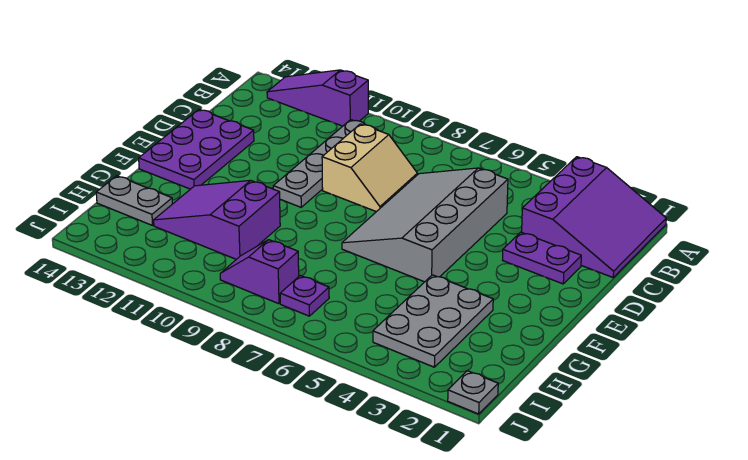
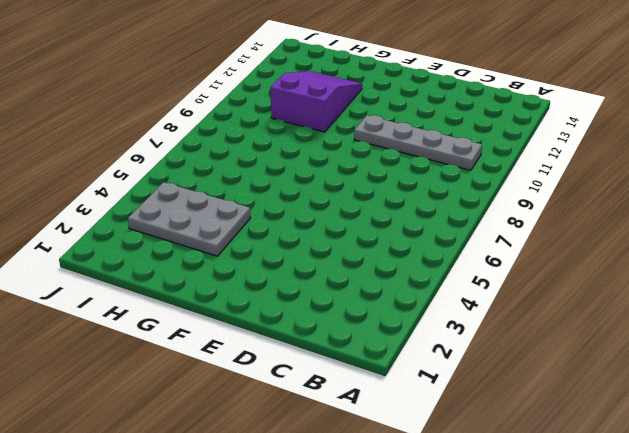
none -> purple slope A1:C3 level 1 top 3
none -> purple slope A11:A13 level 1 top 11
none -> grey slope C5:F7 level 1 top 5

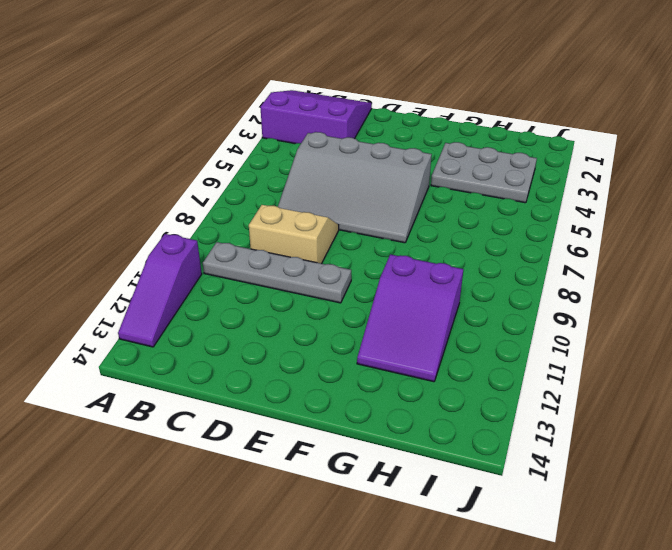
none -> purple plate D2:D3 level 1
none -> purple plate D13:F14 level 1
none -> grey plate H13:H14 level 1

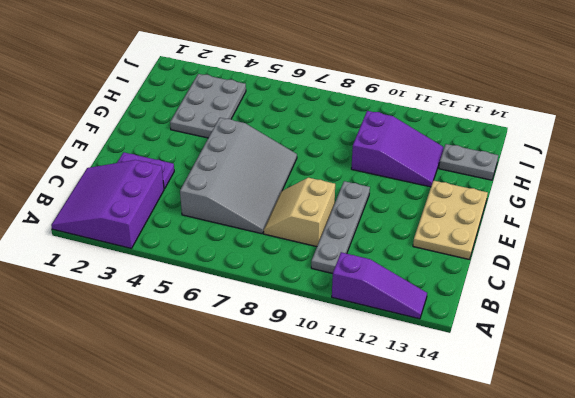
tan plate D13:F14 level 1 -> purple plate D13:F14 level 1
none -> purple plate I7 level 1
none -> purple slope I8:I9 level 1 top 8
none -> grey plate J1 level 1

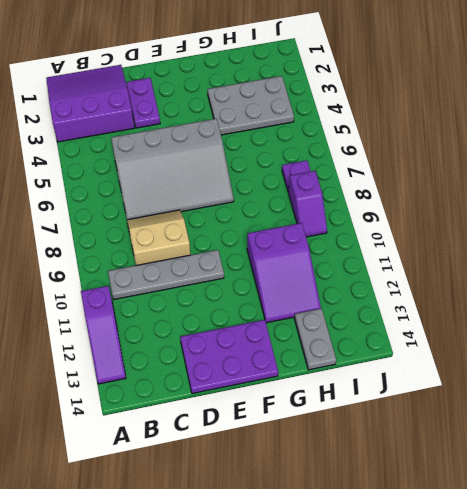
none -> grey plate J1 level 1

